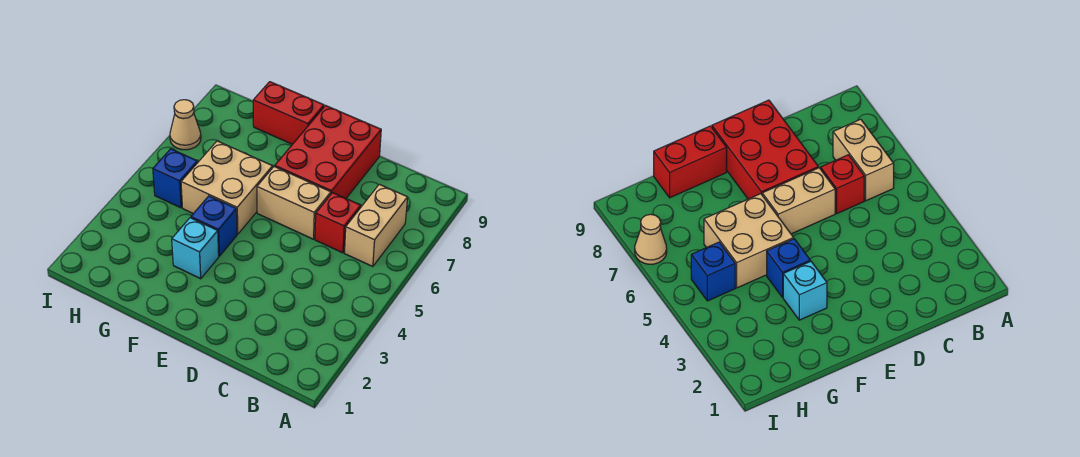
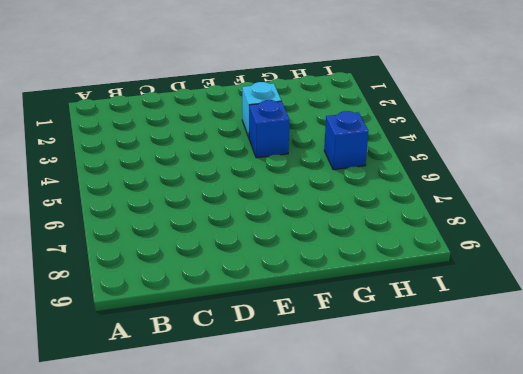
none -> tan brick B6:B7 level 1
none -> red brick C6 level 1

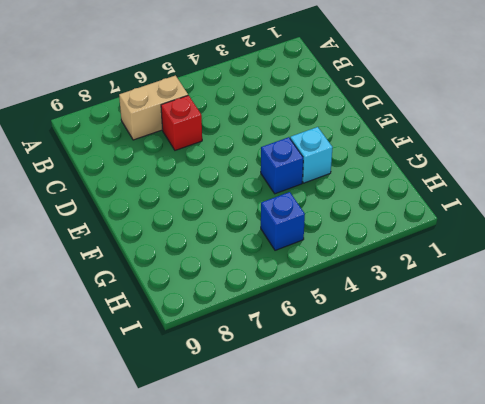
none -> tan brick D6:E6 level 1
none -> red brick D7:E9 level 1

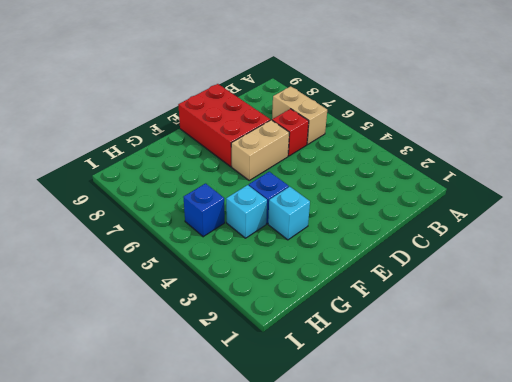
cyan brick G4 level 1 -> none
none -> tan brick F5:G6 level 1
none -> red brick F9:G9 level 1

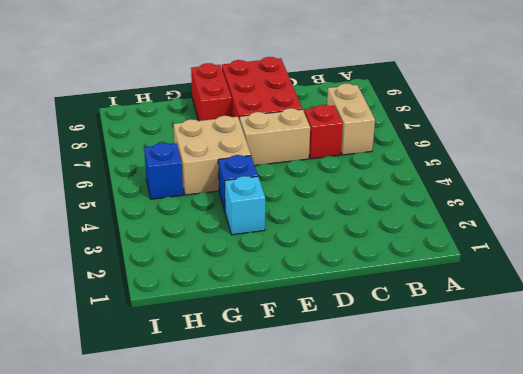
red brick F8:F9 level 1 -> red brick F9:G9 level 1
none -> tan cone I7 level 1

